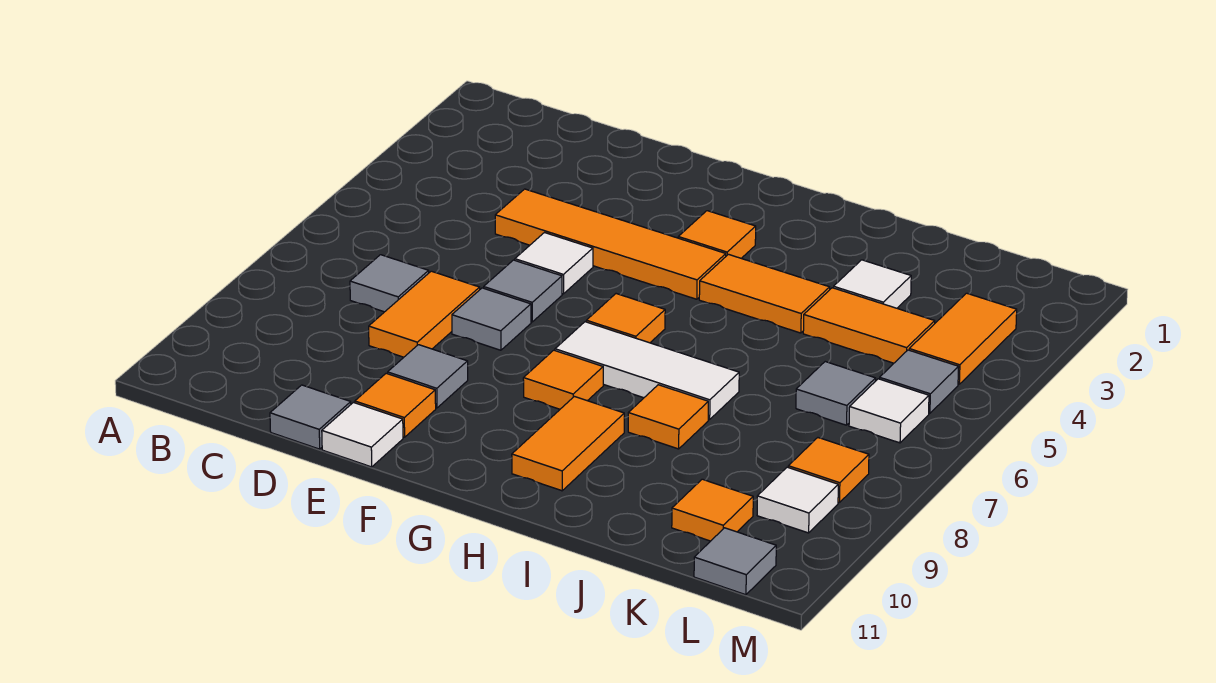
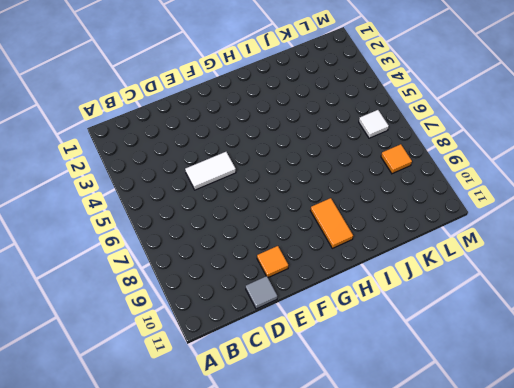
white tile D5:E5 level 1 -> white tile E5 level 1
none -> grey tile C7 level 1
none -> orange tile D4:G4 level 1
none -> orange tile D7:D8 level 1

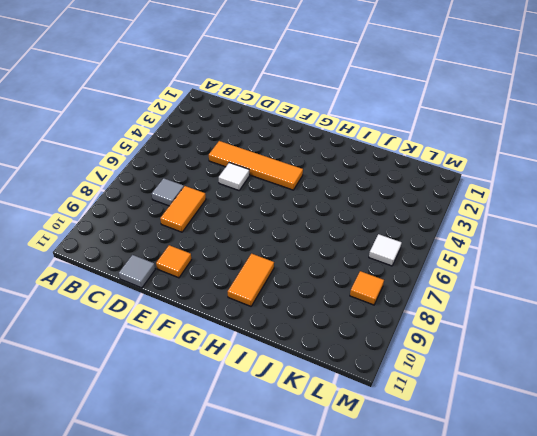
none -> grey tile E6 level 1
none -> grey tile E7 level 1
none -> grey tile E9 level 1

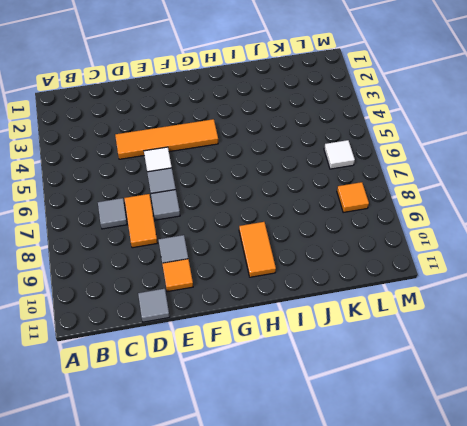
none -> white tile E11 level 1
none -> orange tile G3 level 1
none -> orange tile G6 level 1

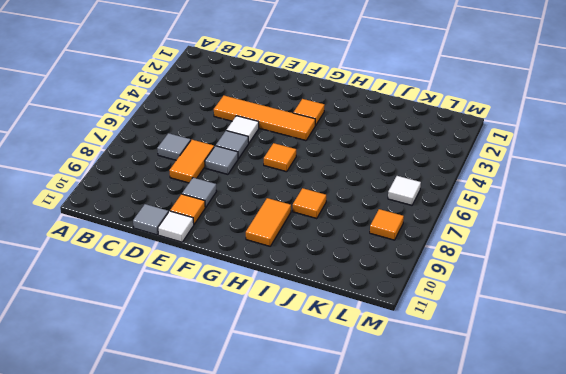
none -> white tile G7:I7 level 1
none -> orange tile G8 level 1
none -> orange tile H4:I4 level 1

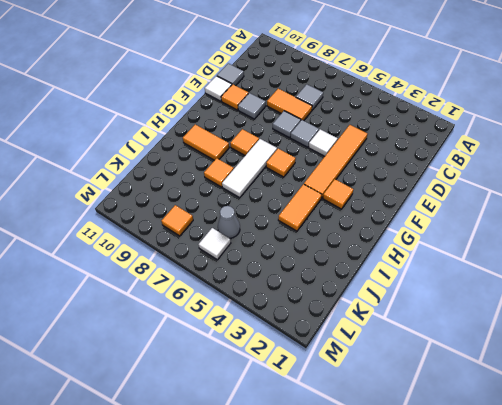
grey cone K6 level 1 -> grey tile K6 level 1
none -> white tile J3 level 1
none -> orange tile J4:K4 level 1
none -> orange tile K10 level 1

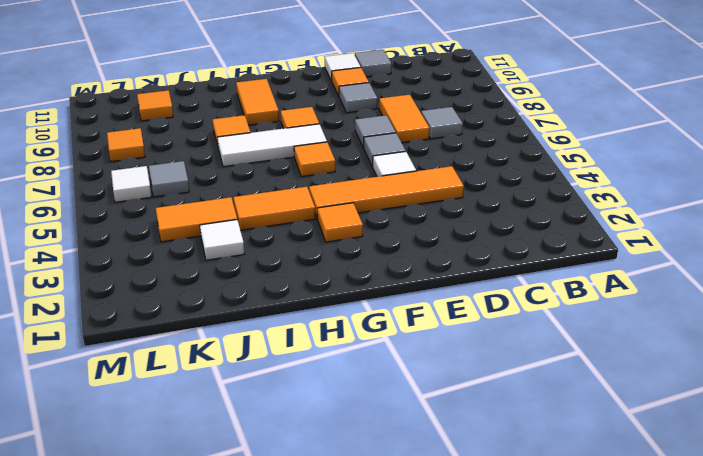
none -> orange tile L3:L4 level 1
none -> grey tile L5 level 1
none -> white tile L9 level 1

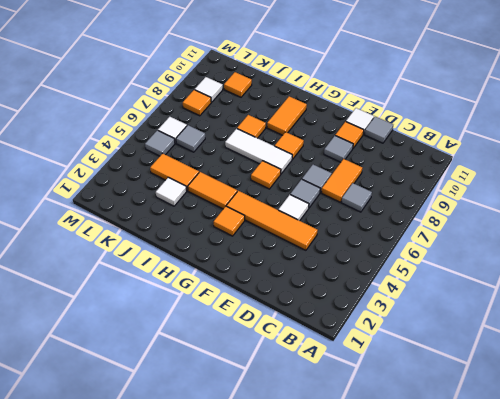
none -> orange tile L3:L4 level 1
none -> grey tile L11 level 1

